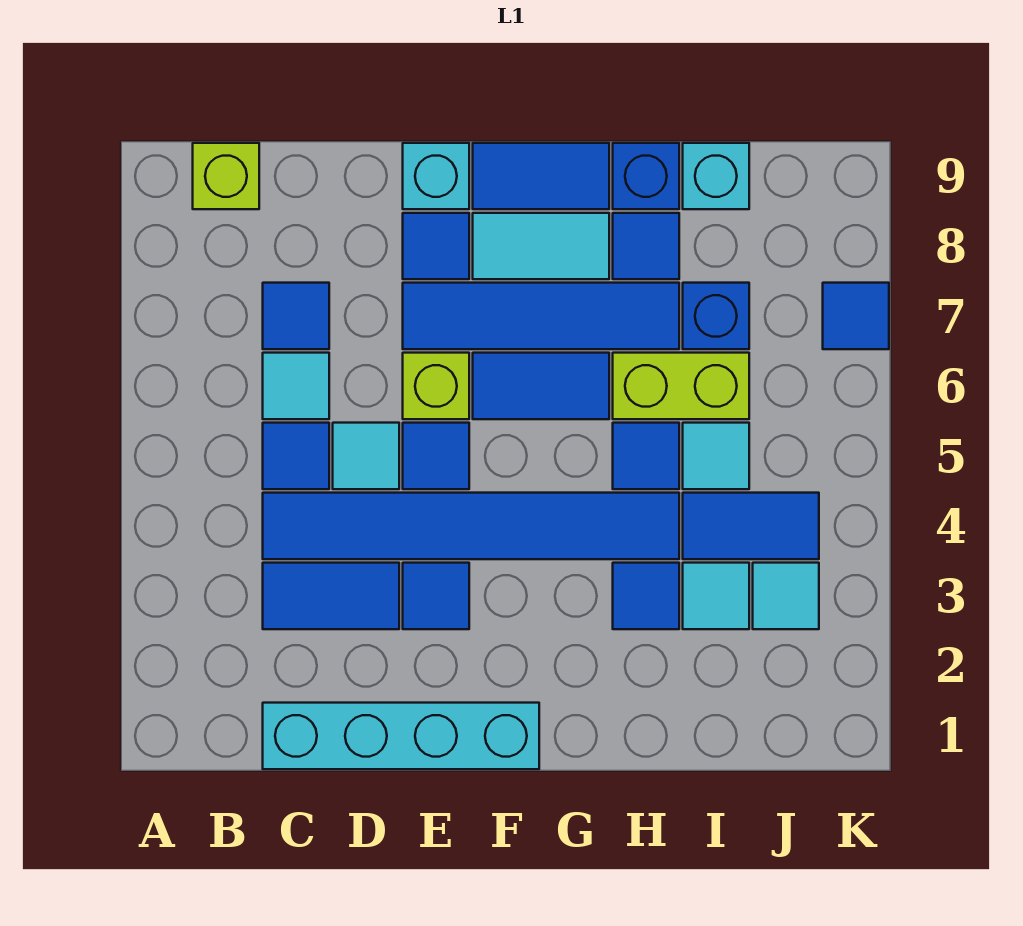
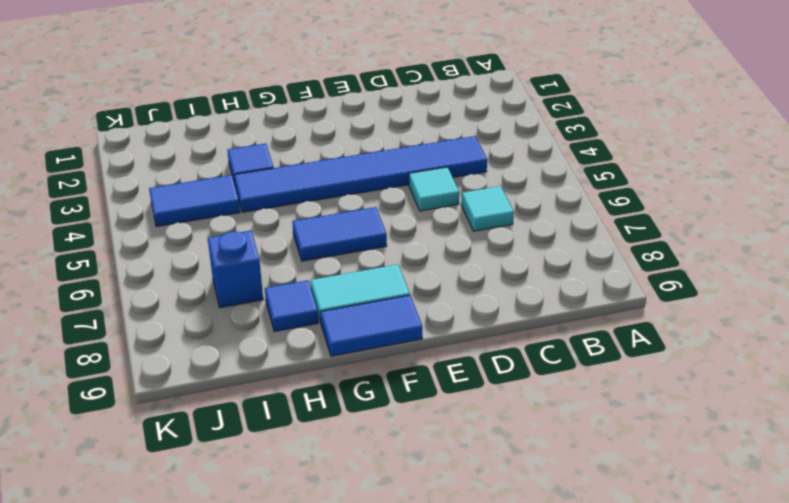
none -> lime brick B9 level 1
none -> cyan brick C1:F1 level 1
none -> blue tile C3:D3 level 1

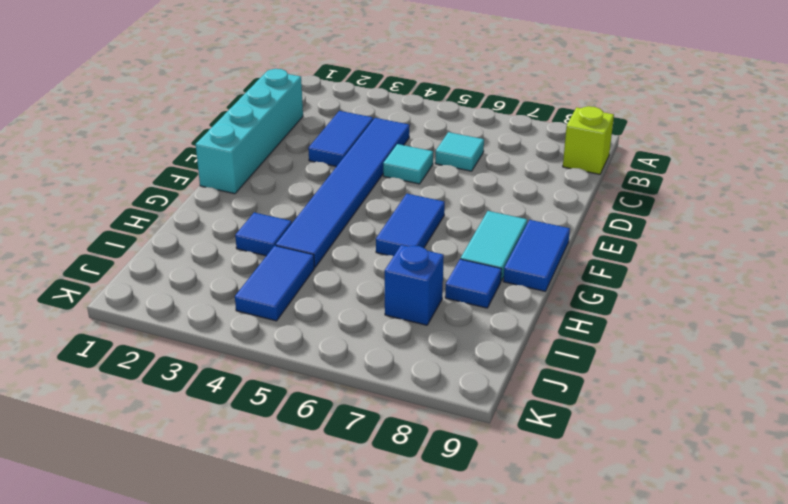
none -> blue tile C5 level 1
none -> blue tile C7 level 1
none -> blue tile E3 level 1

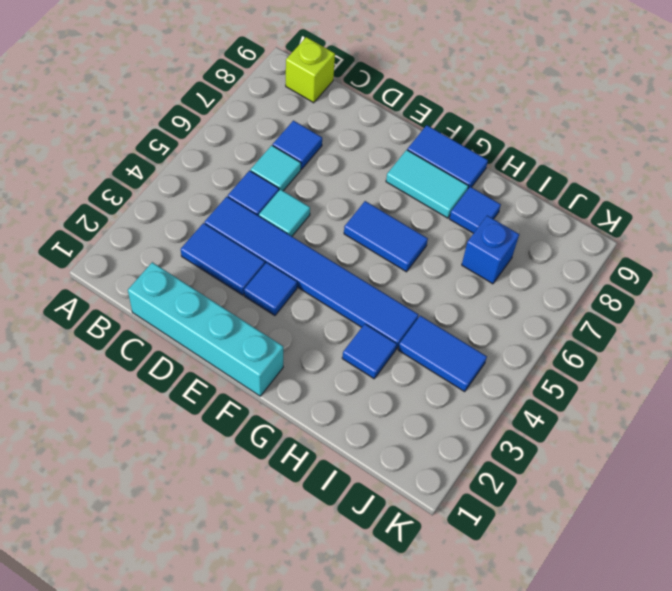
none -> blue tile E5 level 1
none -> lime brick E6 level 1
none -> blue tile E7:H7 level 1

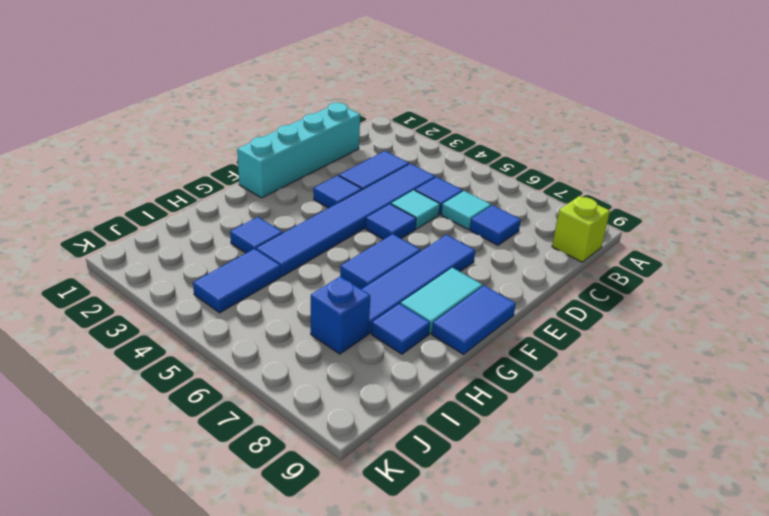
none -> lime brick E6 level 1
none -> blue tile E8 level 1
none -> cyan brick E9 level 1

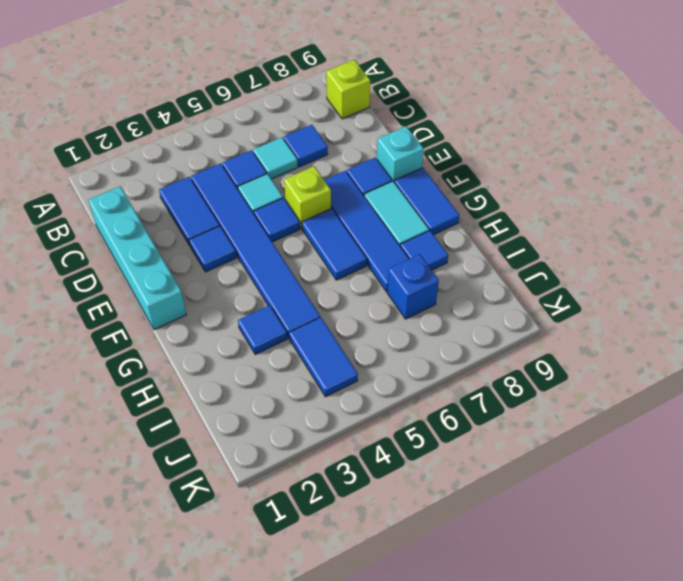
none -> blue tile H5 level 1
none -> lime brick H6:I6 level 1
none -> blue brick H9 level 1

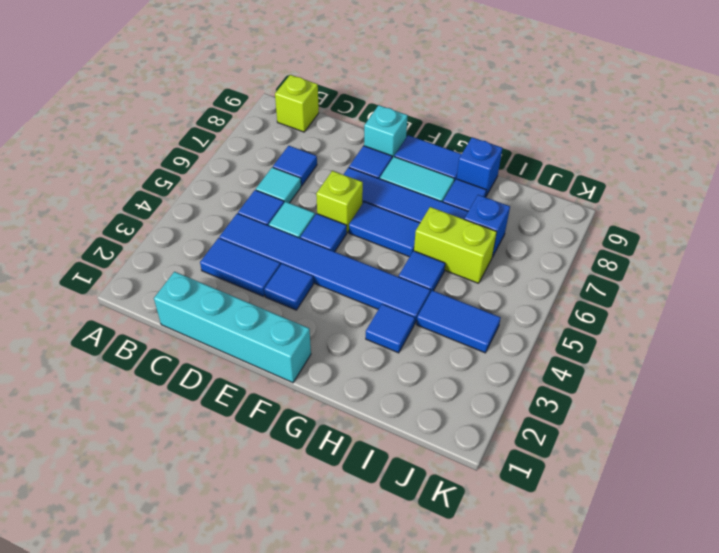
none -> cyan tile I3 level 1
none -> cyan tile I5 level 1
none -> cyan brick I9 level 1

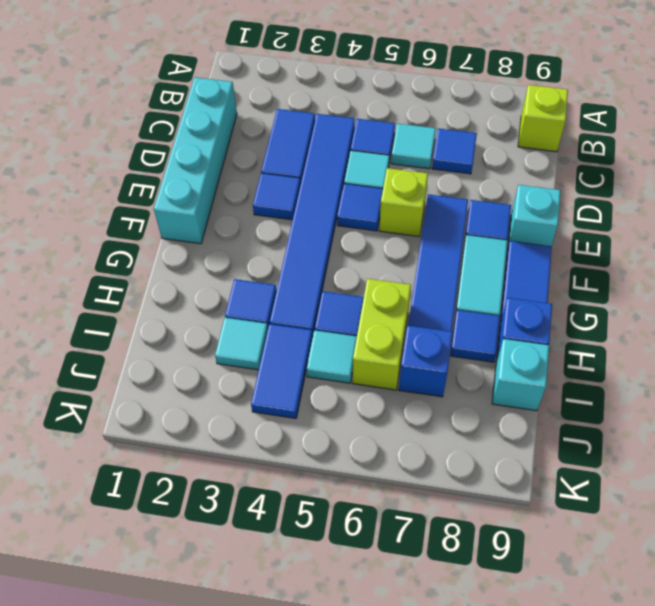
none -> blue tile F6:G6 level 1
none -> cyan tile J3 level 1
none -> blue tile K7 level 1

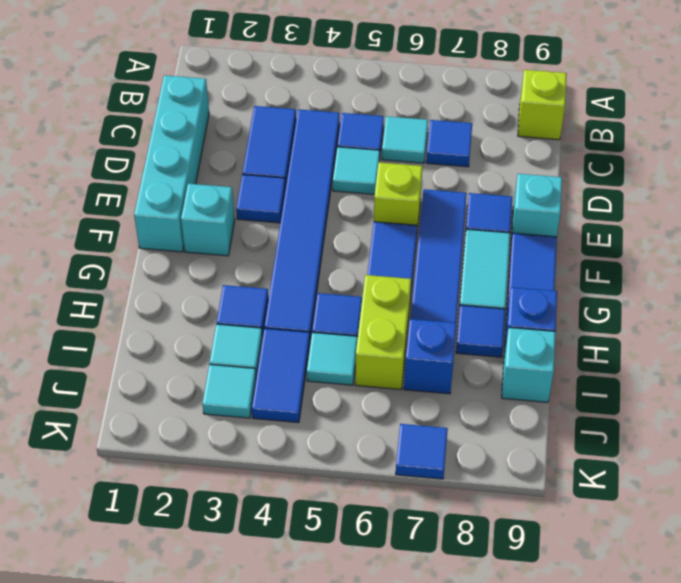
cyan brick F2 level 1 -> none
none -> blue tile E5 level 1

